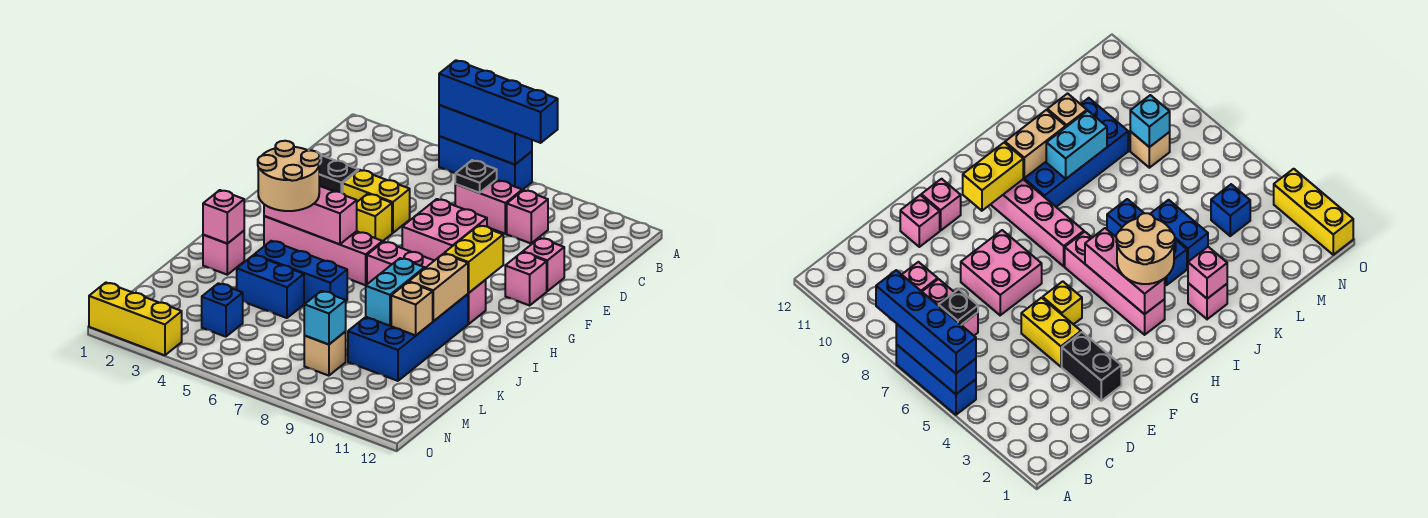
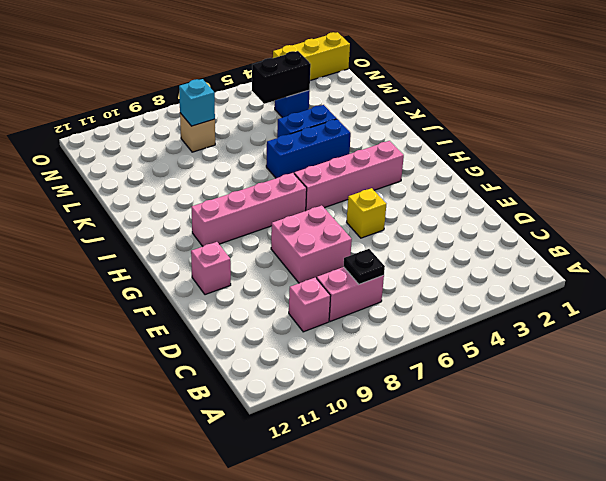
black brick M4:M5 level 2 -> black brick E2:E3 level 1
none -> blue brick A5:A7 level 1
none -> yellow brick E4:E5 level 1
none -> pink brick E11 level 1

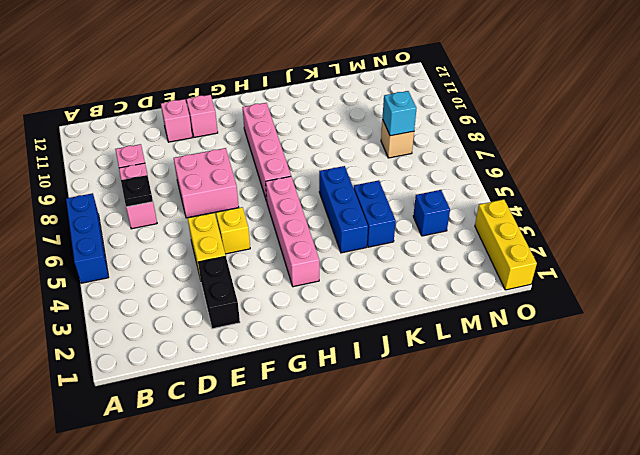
none -> blue brick I9:L10 level 1
none -> pink brick J2 level 1
none -> blue brick A5:A7 level 2

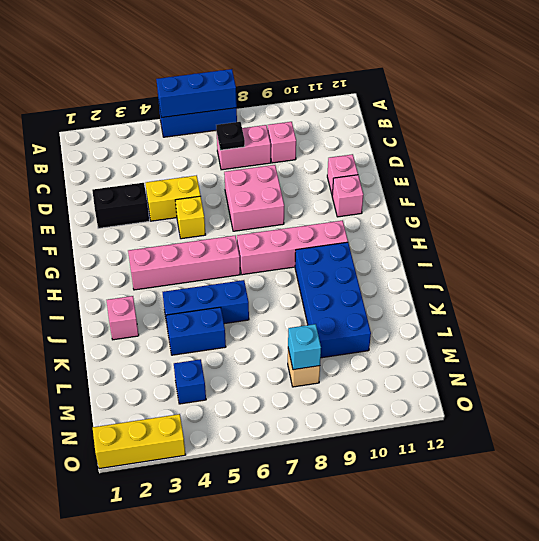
none -> yellow brick G10:H10 level 2
none -> pink brick H3:H5 level 2
none -> tan brick I10:J10 level 2

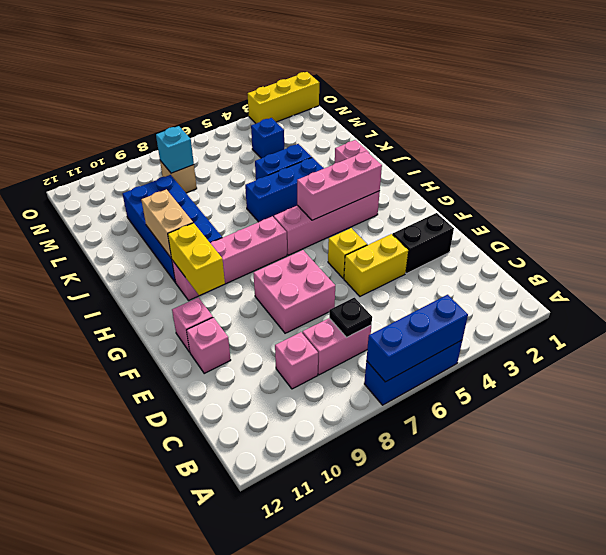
none -> pink brick J2 level 2
none -> cyan brick J9:K9 level 2
none -> tan brick K10 level 2

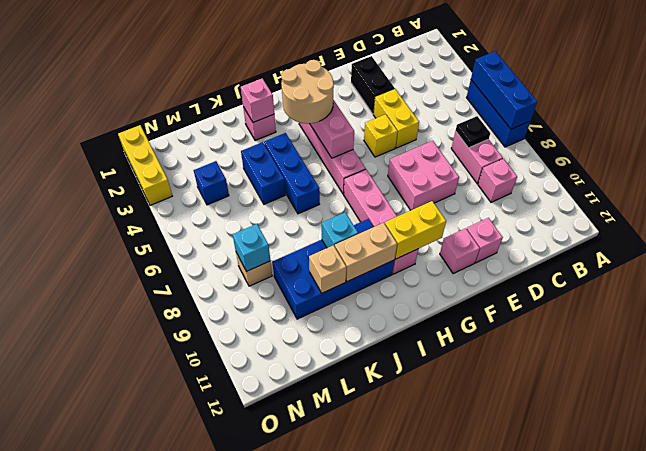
cyan brick J9 level 2 -> cyan brick J9:K9 level 2
none -> blue brick A5:A8 level 3

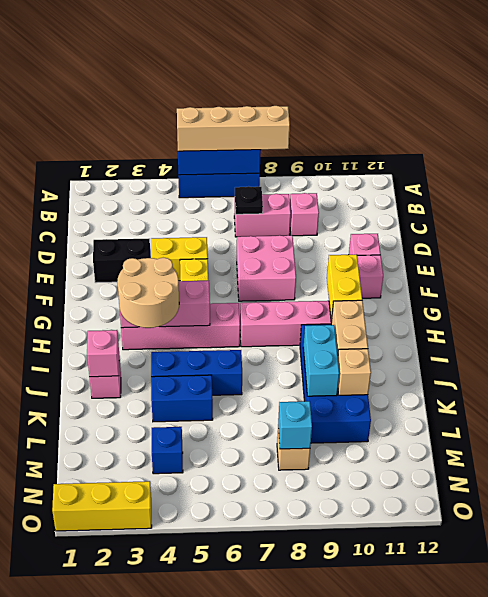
tan brick A5:A8 level 3 -> blue brick A5:A8 level 3

